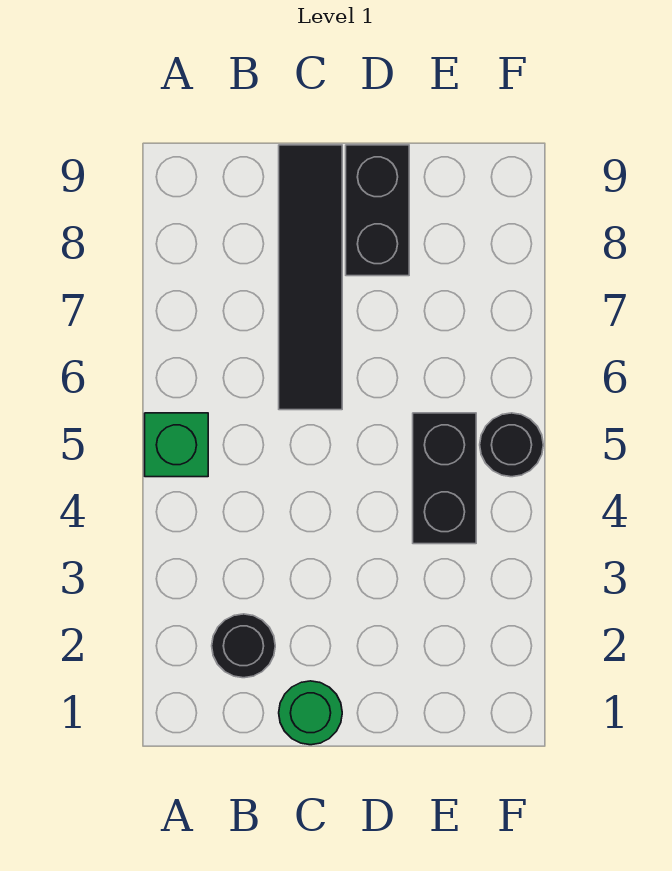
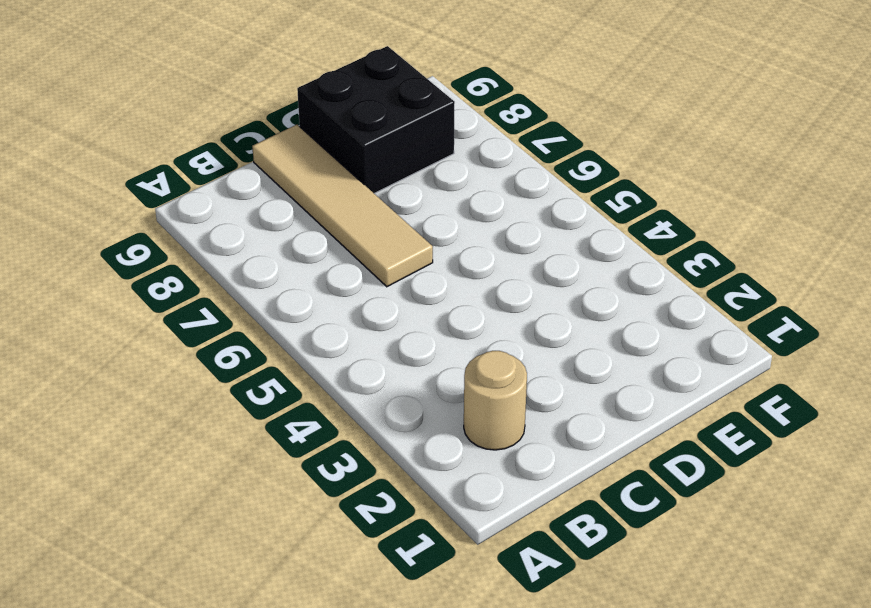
tan round brick B2 level 1 -> black round brick B2 level 1
tan tile C6:C9 level 1 -> black tile C6:C9 level 1
black brick D8:E9 level 1 -> black brick D8:D9 level 1
none -> green brick A5 level 1
none -> green round brick C1 level 1

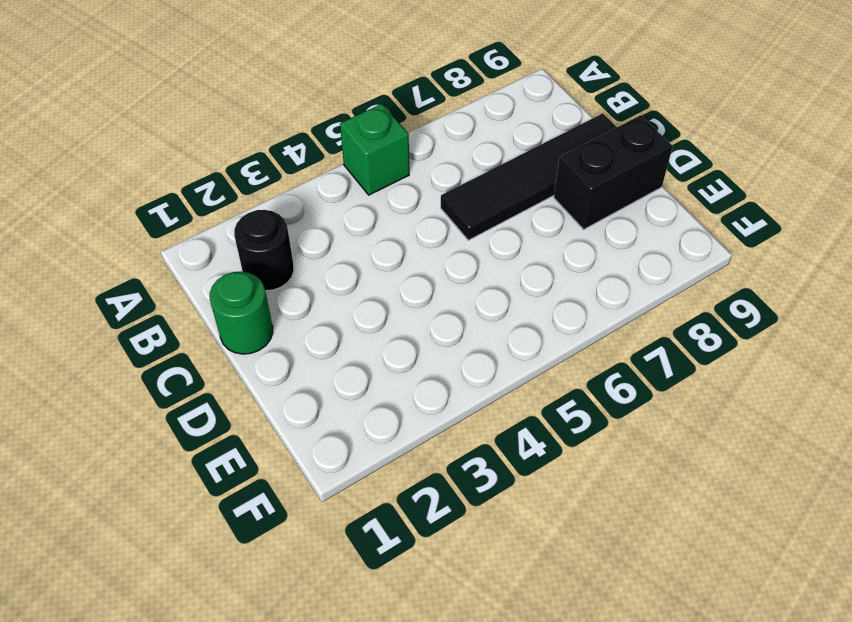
none -> black brick E4:E5 level 1
none -> black round brick F5 level 1

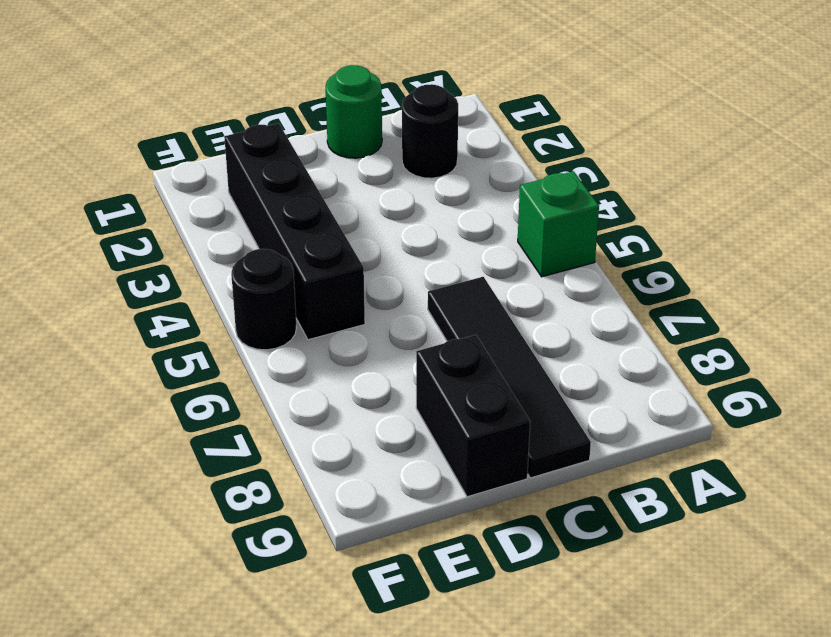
black brick E2:E5 level 1 -> black brick E4:E5 level 1

